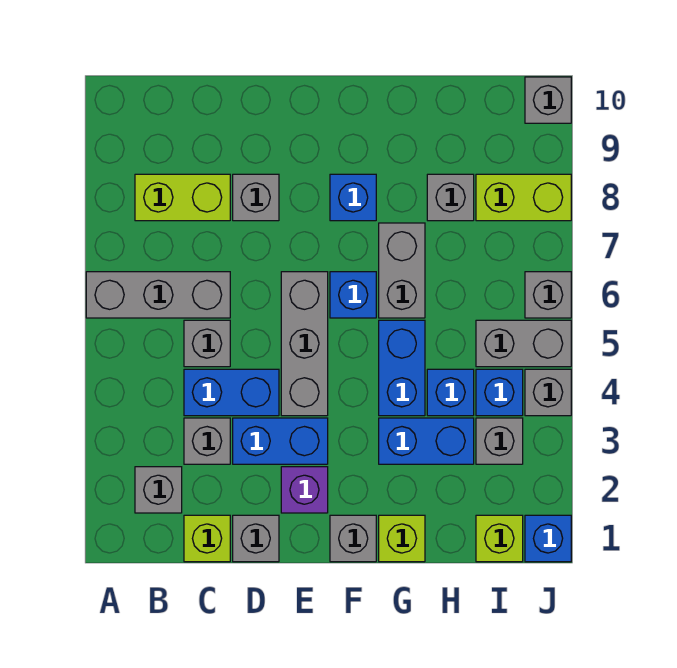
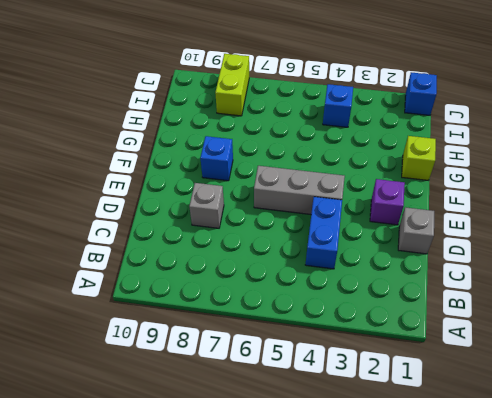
none -> grey brick A6:C6 level 1
none -> grey brick B2 level 1
none -> lime brick B8:C8 level 1
none -> lime brick C1 level 1

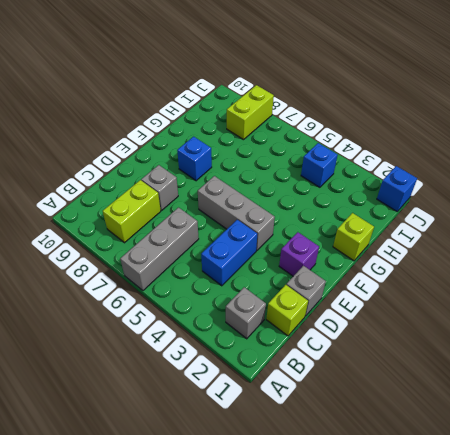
none -> grey brick C3 level 1
none -> grey brick C5 level 1
none -> blue brick D3:E3 level 1
none -> grey brick F1 level 1

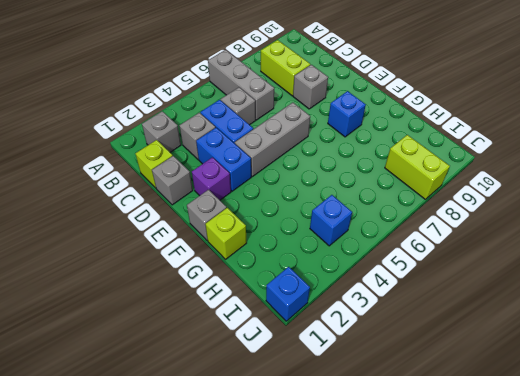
none -> blue brick F6 level 1
none -> blue brick G3:H3 level 1
none -> blue brick G4:G5 level 1
none -> grey brick G6:G7 level 1

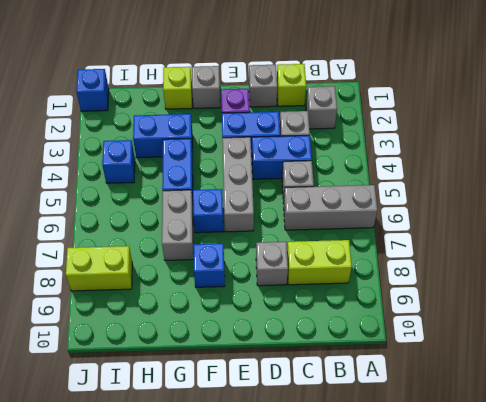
none -> blue brick H4 level 1
none -> grey brick H8 level 1
none -> lime brick I1 level 1
none -> grey brick I3 level 1

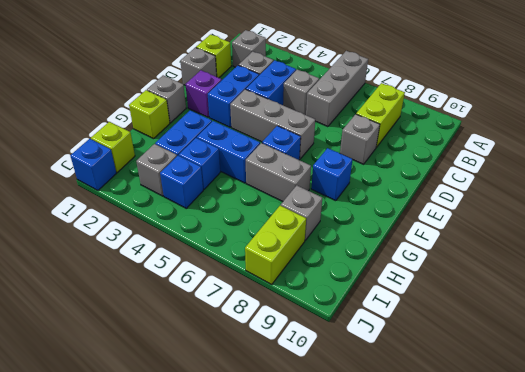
none -> grey brick I5:J5 level 1
none -> grey brick J4 level 1
none -> grey brick J6 level 1
none -> grey brick J10 level 1

